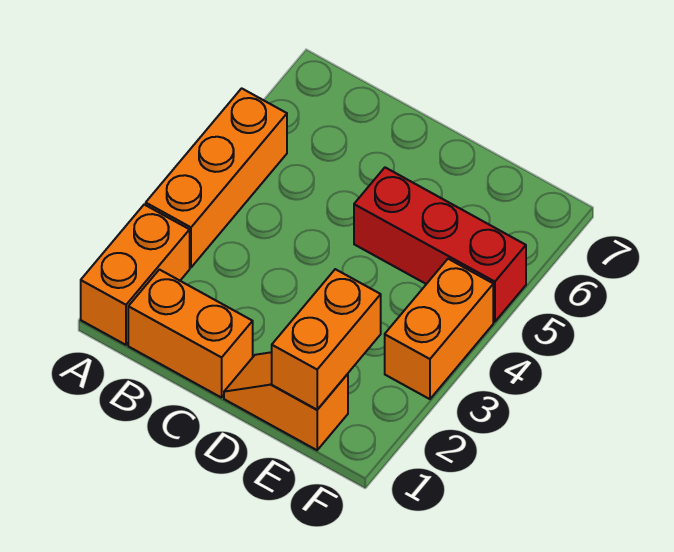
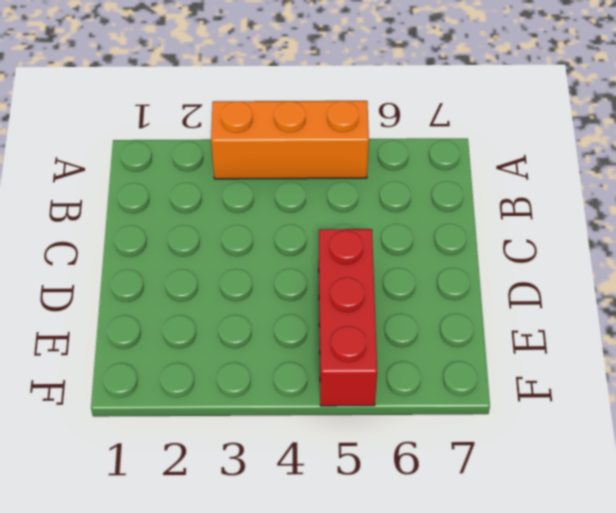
none -> orange brick A1:A2 level 1
none -> orange brick B1:C1 level 1

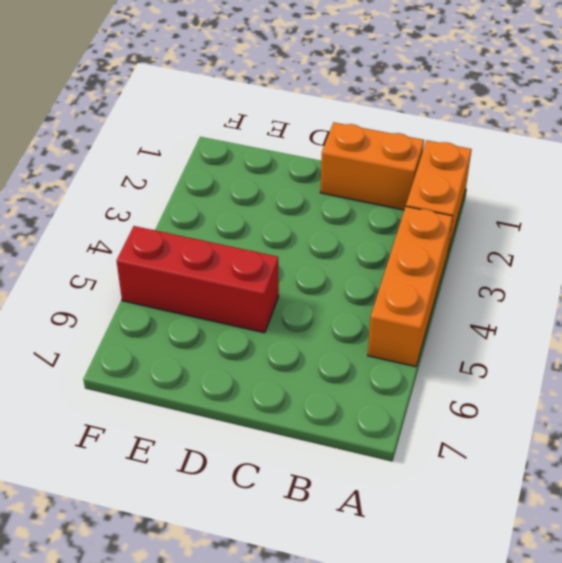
none -> orange slope D1:E1 level 1 top E
none -> orange brick F3:F4 level 1

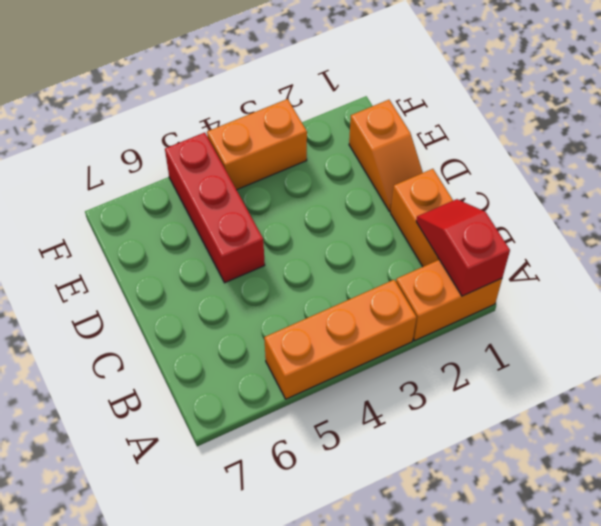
red slope A1:B1 level 2 top A -> none
none -> orange brick E1:E2 level 2

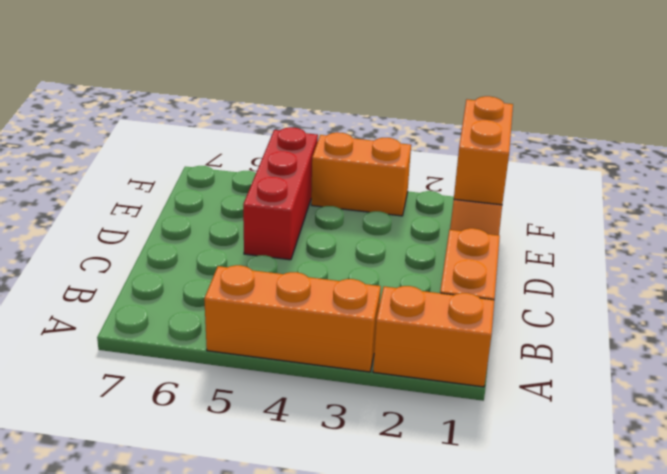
orange brick E1:F1 level 2 -> orange brick E1:E2 level 2

